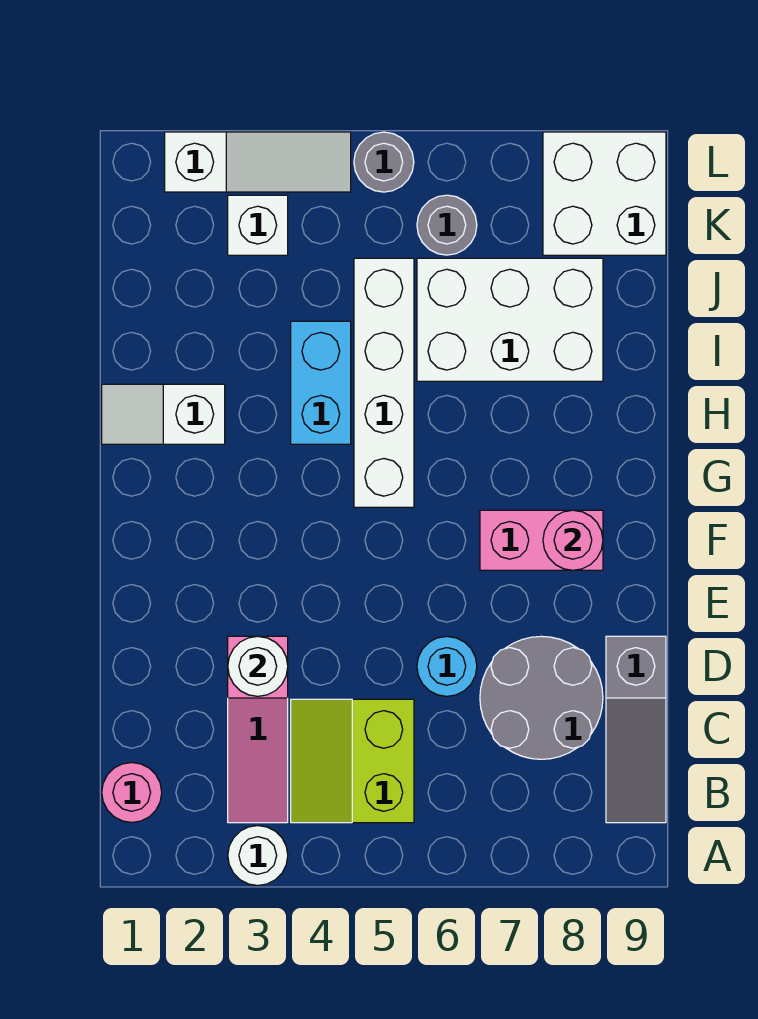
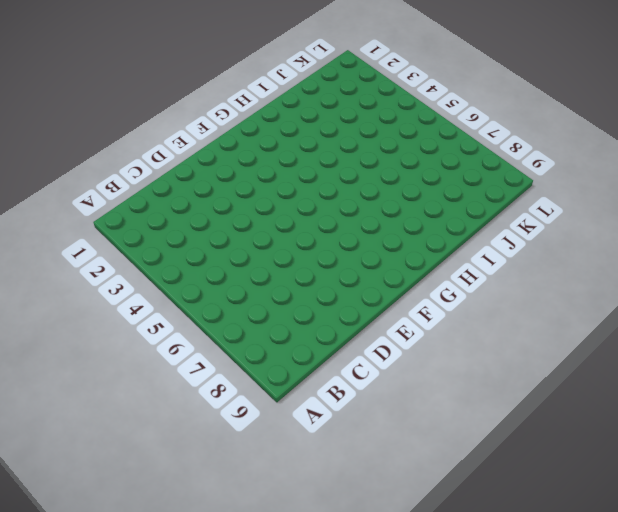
none -> white round brick A3 level 1
none -> pink round brick B1 level 1
none -> pink slope B3:D3 level 1 top D

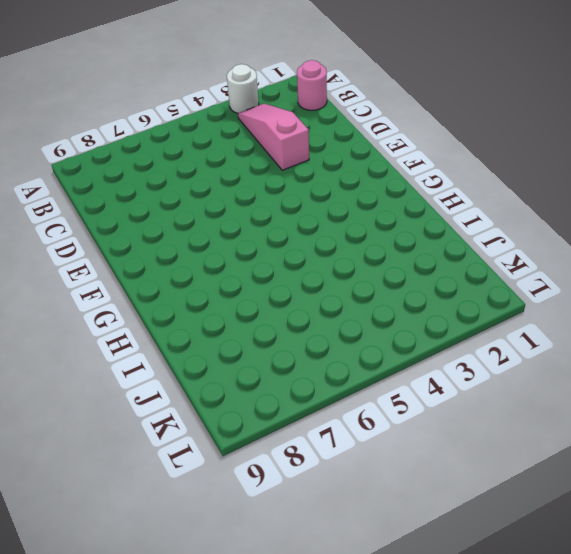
none -> lime slope B4:C5 level 1 top 5
none -> grey slope B9:D9 level 1 top D
none -> grey round brick C7:D8 level 1

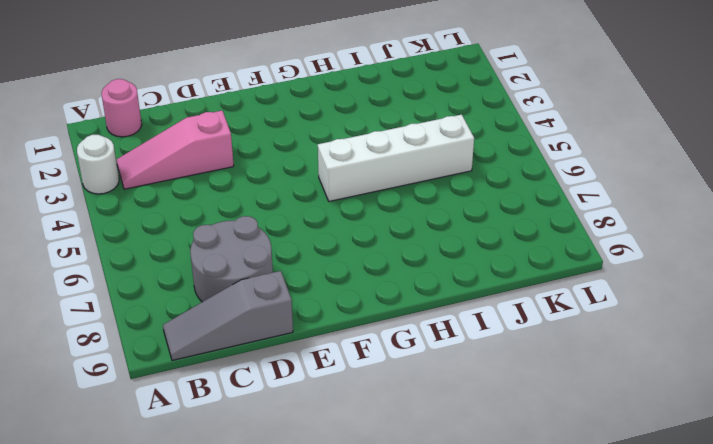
none -> lime slope B4:C5 level 1 top 5
none -> cyan round brick D6 level 1
none -> pink brick F7:F8 level 1

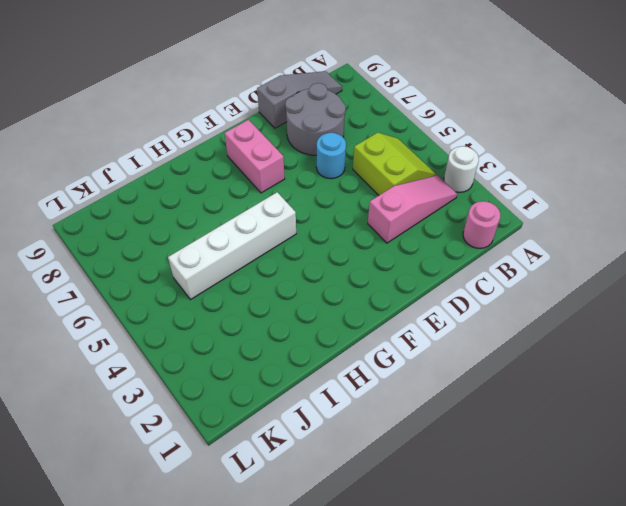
lime slope B4:C5 level 1 top C -> lime slope B4:C5 level 1 top 5
none -> white slope H1:H2 level 1 top 2
none -> cyan brick H4:I4 level 1
none -> white brick I6:J8 level 1

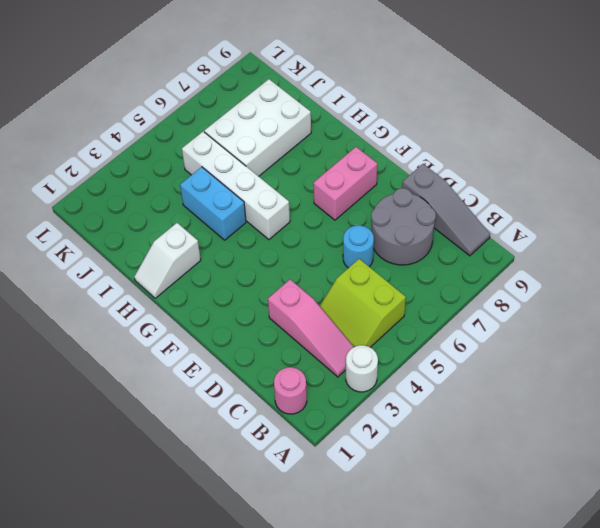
none -> white brick K3 level 1
none -> grey round brick K6 level 1
none -> white brick K8:L9 level 1

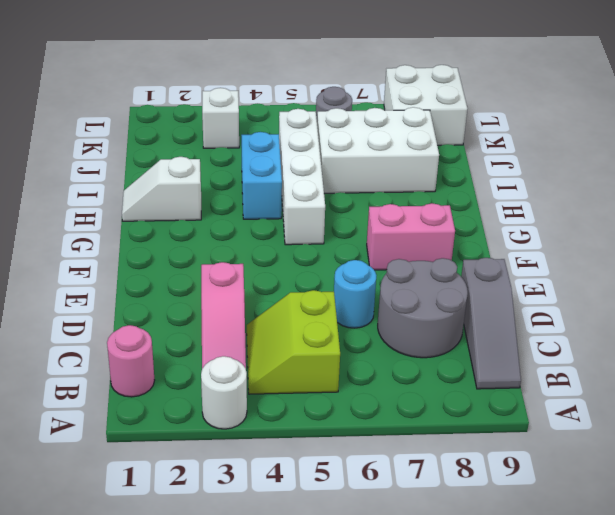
none -> white slope L2:L4 level 1 top 2
none -> grey round brick L5 level 1
none -> white round brick D3 level 2

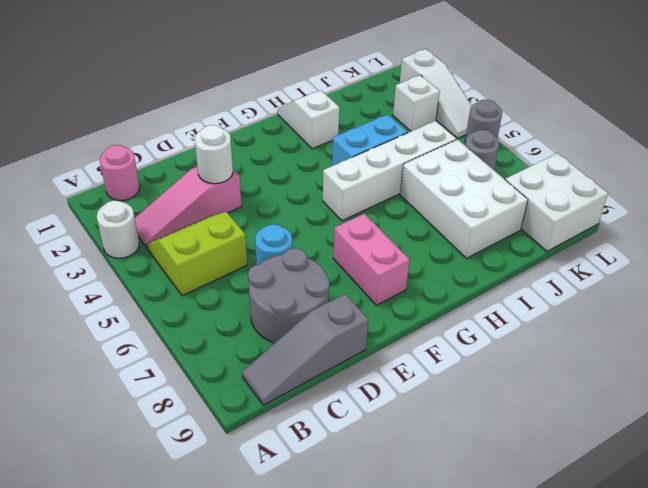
none -> pink round brick F8 level 2

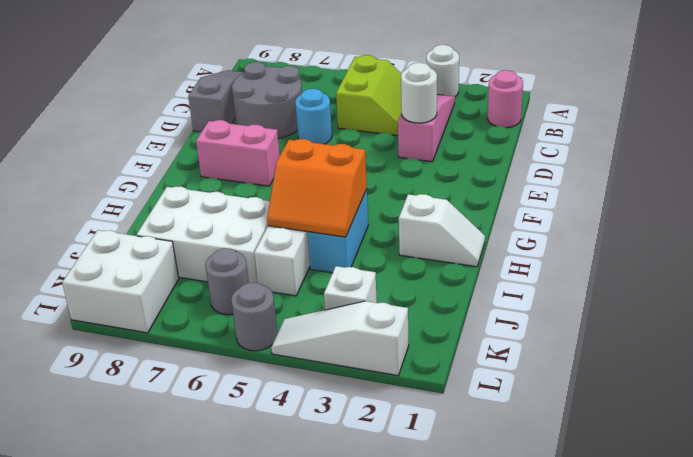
orange slope H4:I5 level 2 top H -> none
none -> pink round brick F8 level 2

